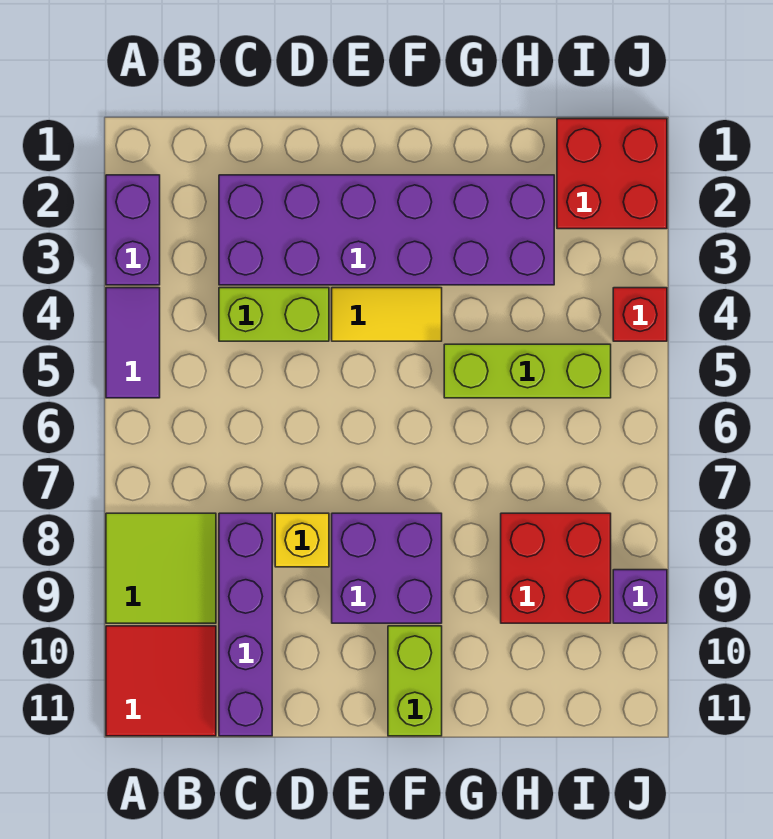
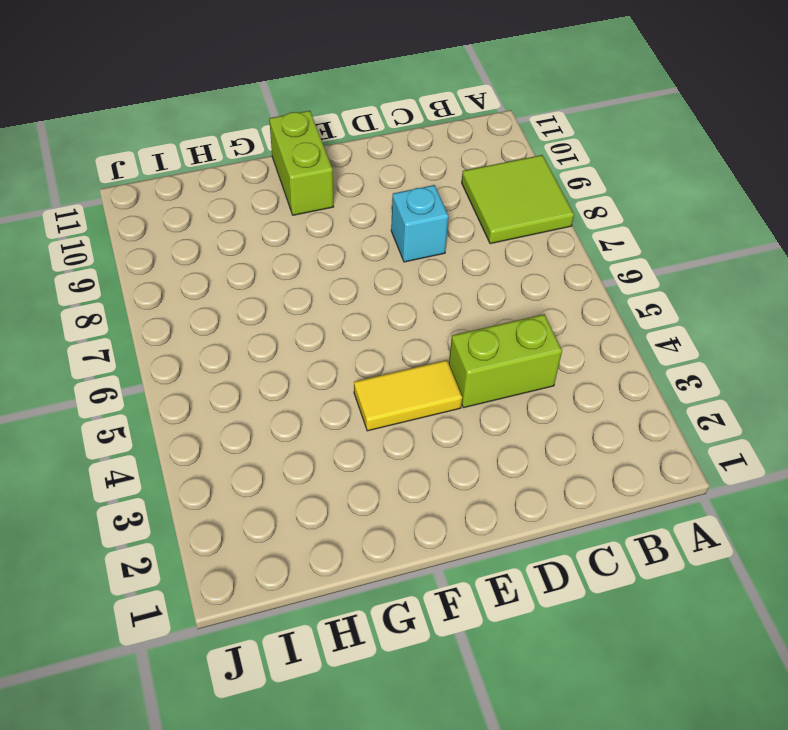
cyan brick D8 level 1 -> yellow brick D8 level 1
none -> purple brick A2:A3 level 1
none -> purple tile A4:A5 level 1
none -> red tile A10:B11 level 1

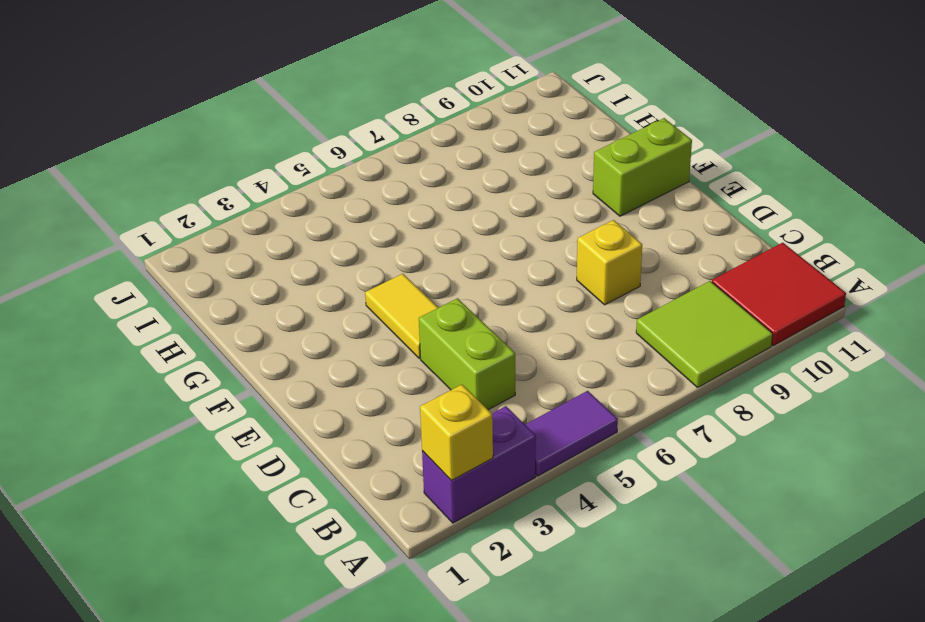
yellow brick A2 level 2 -> none
none -> purple brick C2:H3 level 1
none -> purple brick C8:C11 level 1
none -> purple brick E8:F9 level 1

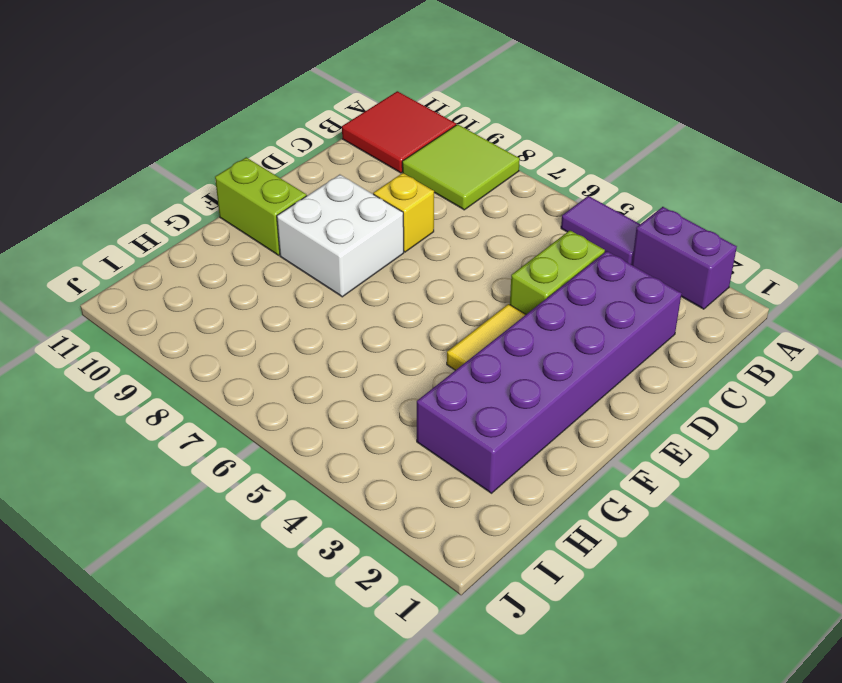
white brick E8:F9 level 1 -> purple brick E8:F9 level 1
none -> purple brick C8:C11 level 1
none -> lime brick G5:I5 level 1
none -> red brick H8:I9 level 1

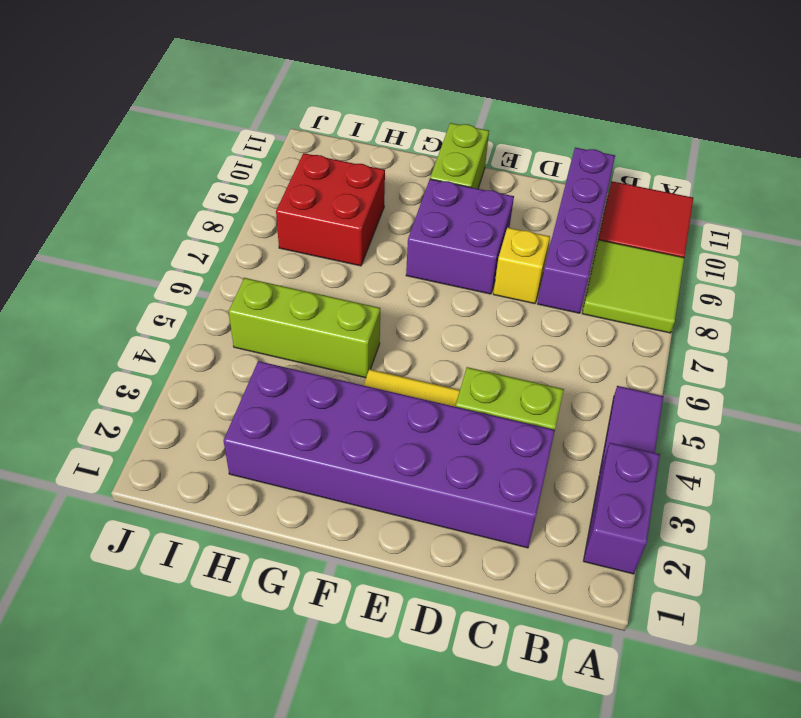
none -> red brick I1:J2 level 1
none -> red brick J4 level 1
none -> purple brick J9 level 1

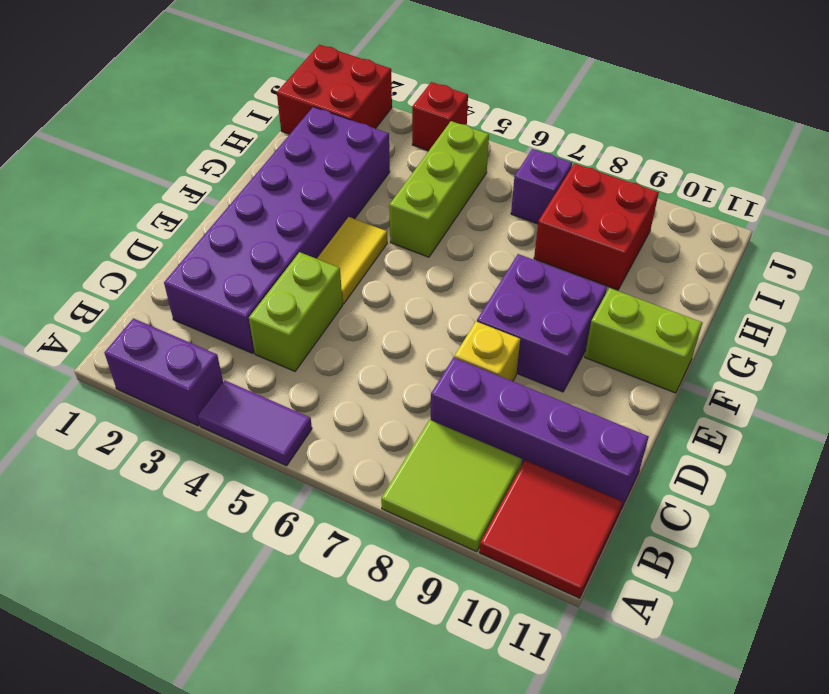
purple brick I7 level 1 -> purple brick J9 level 1

